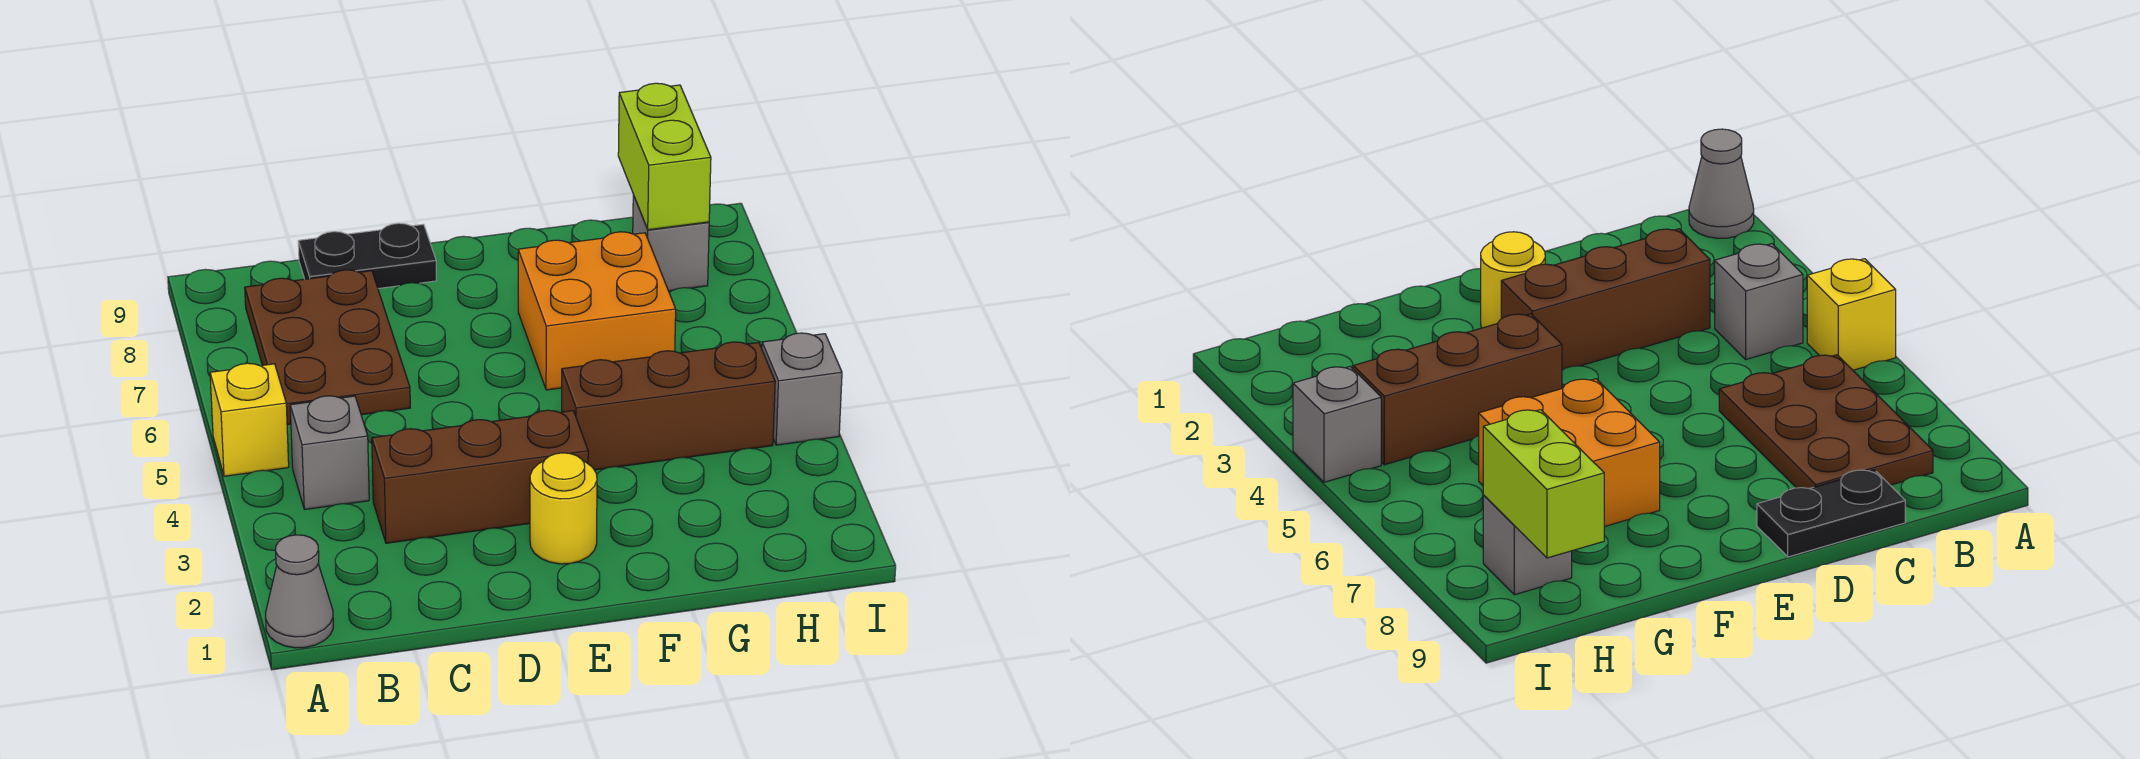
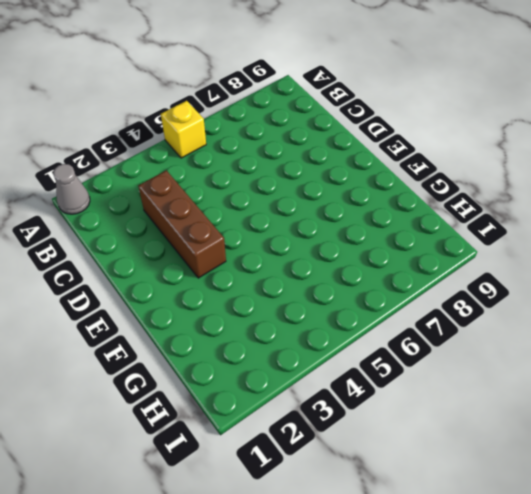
none -> grey brick B4 level 1
none -> brown plate B6:C8 level 1
none -> black plate C9:D9 level 1

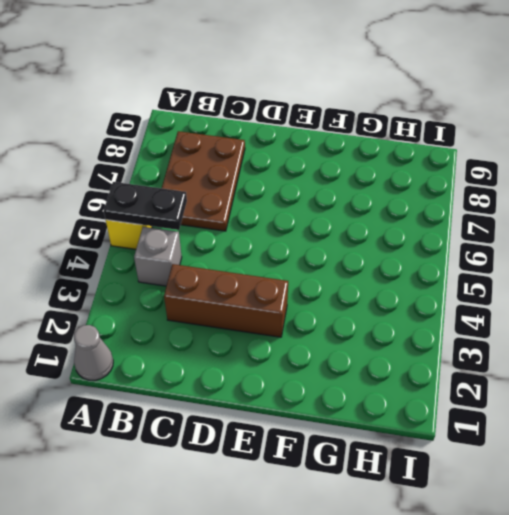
black plate A5:B5 level 2 -> black plate C9:D9 level 1
none -> yellow round brick E2 level 1
none -> brown brick F4:H4 level 1
none -> orange brick F6:G7 level 1

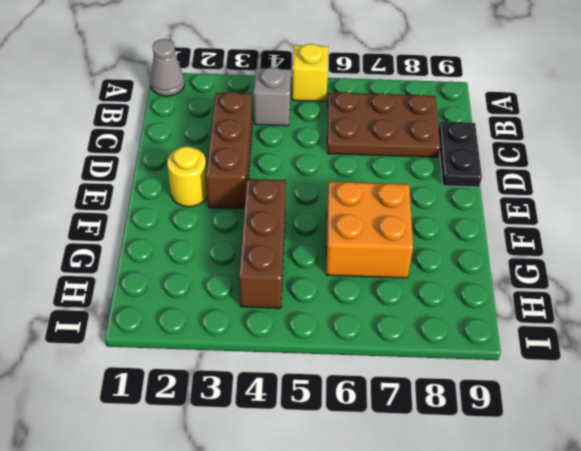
none -> grey brick H8 level 1
none -> grey brick I4 level 1
none -> lime brick H8:H9 level 2

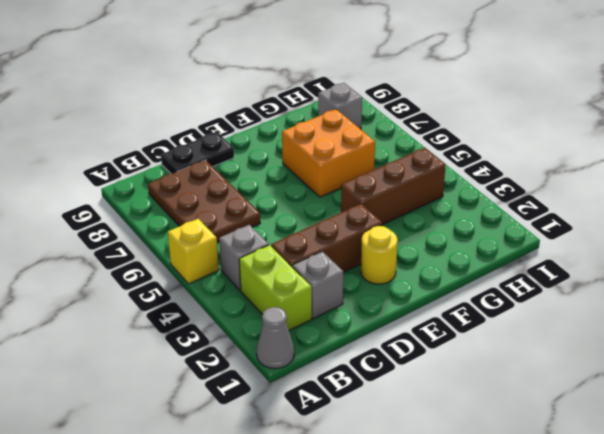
lime brick B2:B3 level 1 -> lime brick H8:H9 level 2
grey brick C2 level 1 -> grey brick I4 level 1

